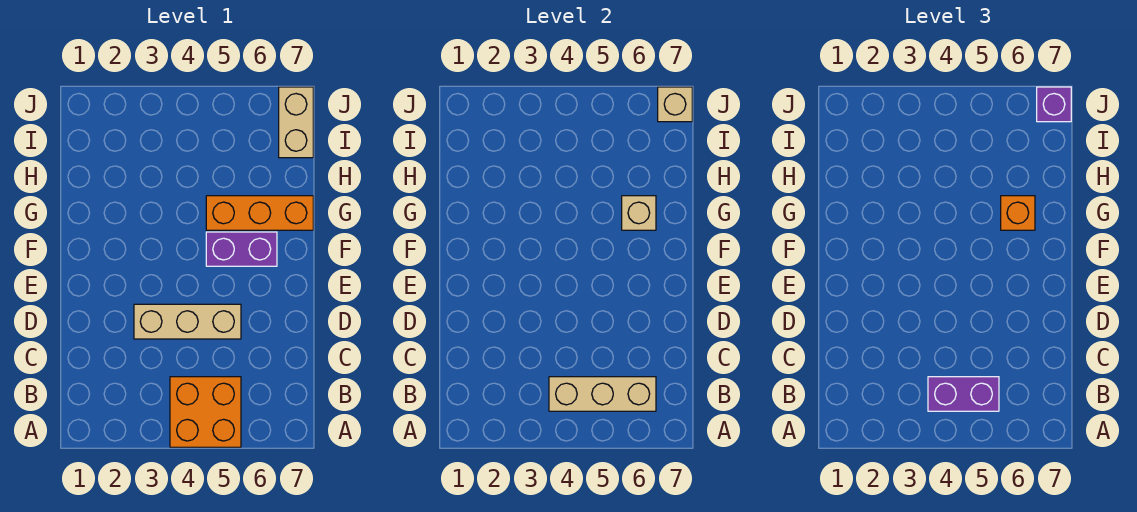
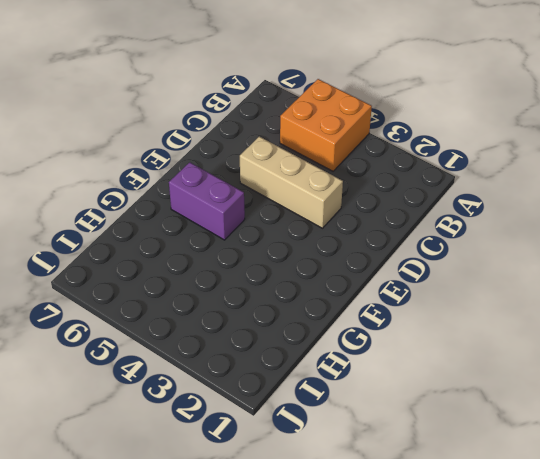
none -> orange brick G5:G7 level 1
none -> tan brick I7:J7 level 1

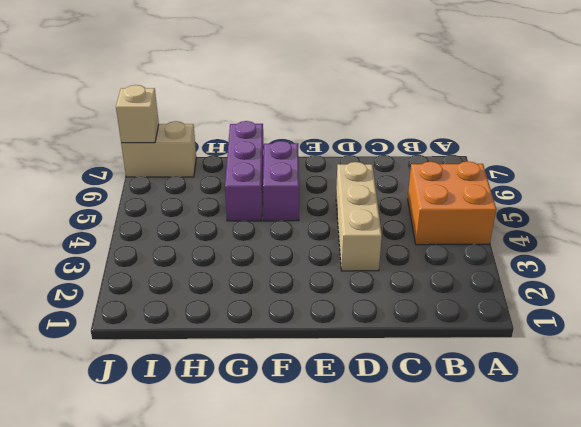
purple brick G5:G7 level 1 -> orange brick G5:G7 level 1
none -> tan brick B4:B6 level 2
none -> tan brick G6 level 2

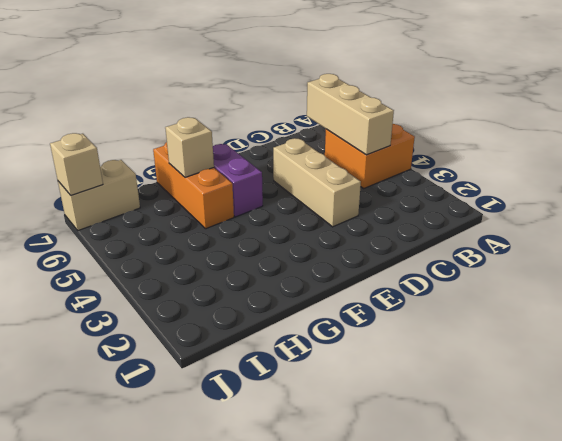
none -> purple brick B4:B5 level 3
none -> orange brick G6 level 3

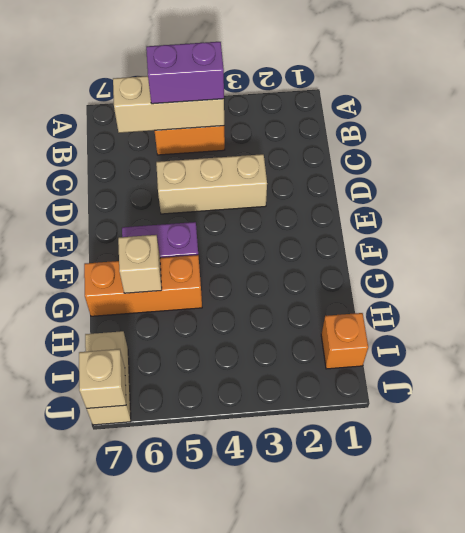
orange brick I1 level 1 -> orange brick G6 level 3
none -> purple brick J7 level 3

